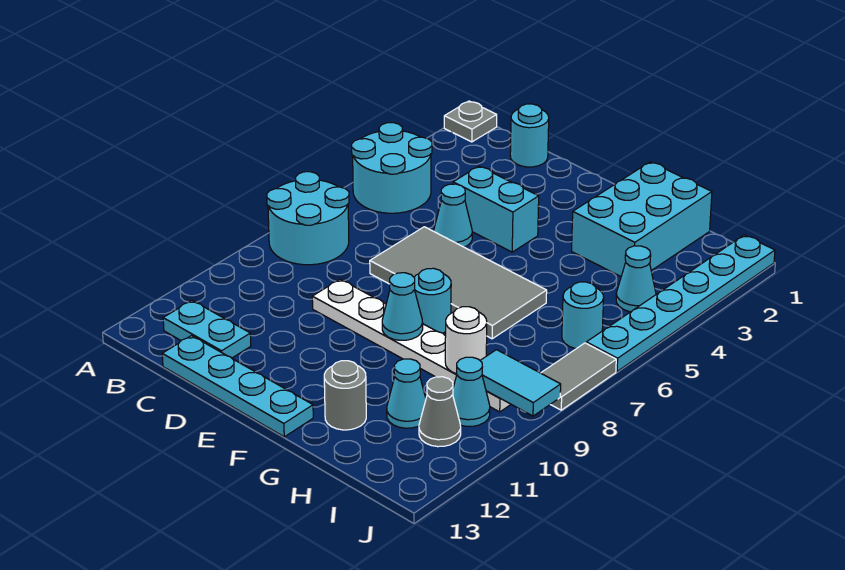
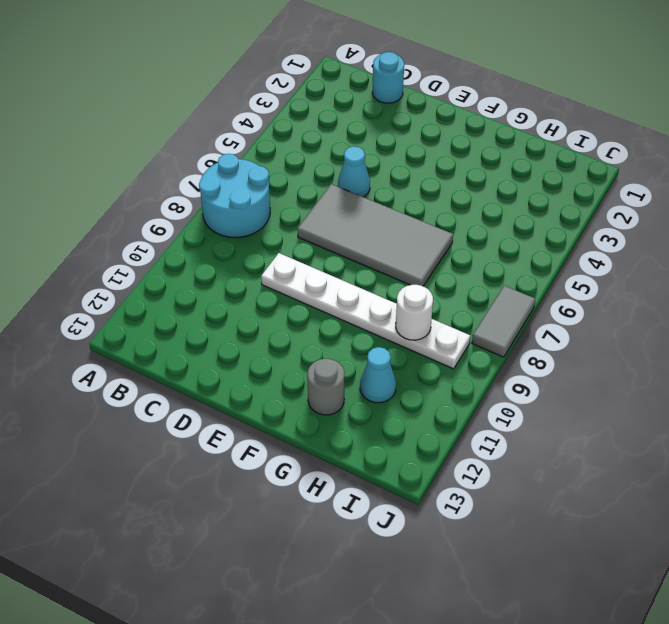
none -> grey plate A1 level 1
none -> cyan round brick A4:B5 level 1
none -> cyan plate B12:C12 level 1

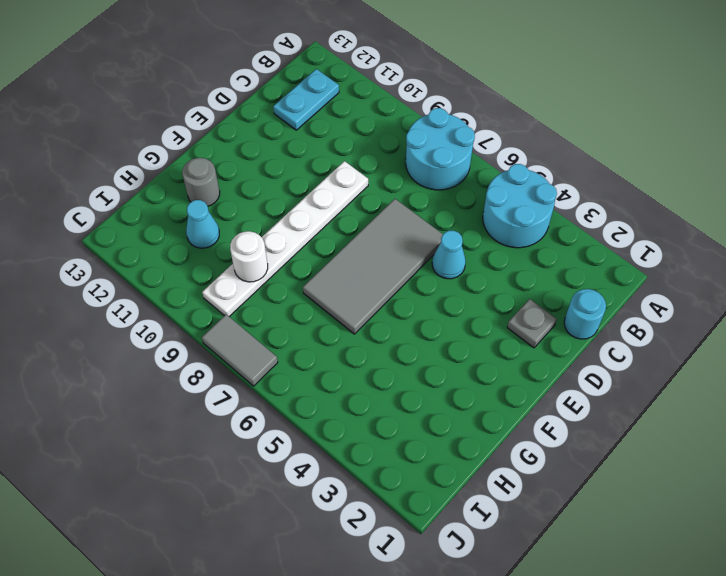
grey plate D2 level 1 -> grey plate A1 level 1
none -> cyan plate C13:F13 level 1
none -> cyan brick D4:E4 level 1
none -> cyan round brick F8 level 1

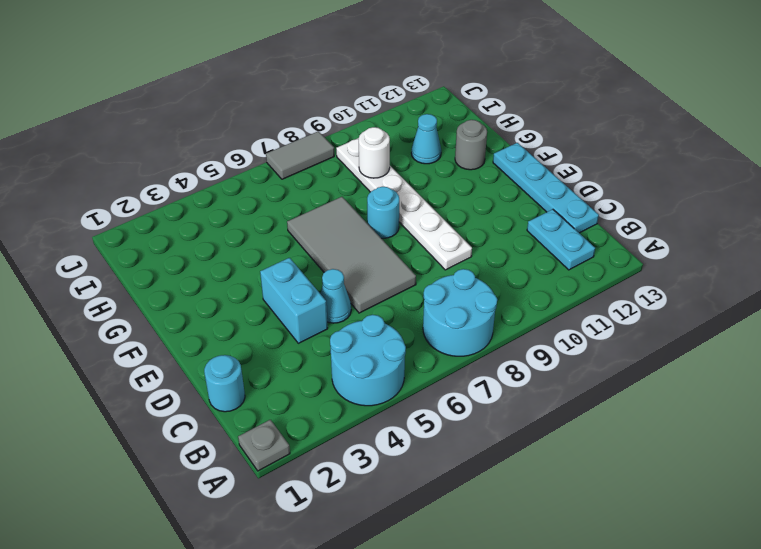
none -> cyan brick G1:H3 level 1
none -> cyan cone I4 level 1
none -> cyan round brick I6 level 1

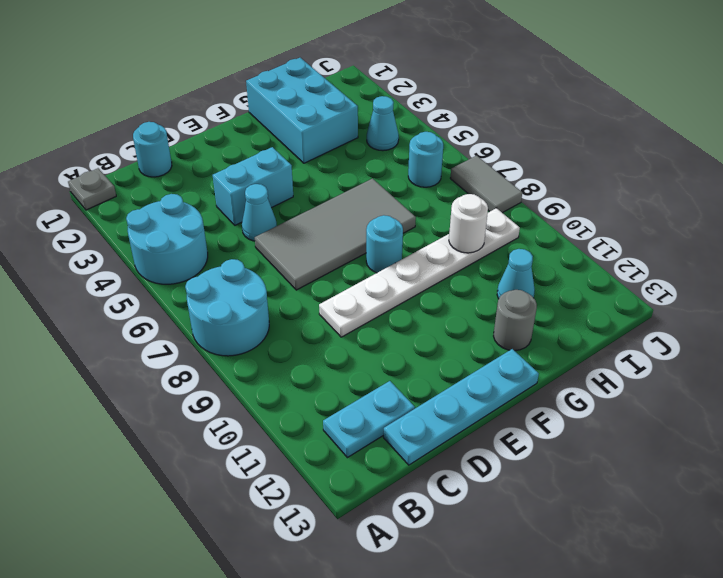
none -> cyan cone I10 level 1
none -> grey cone I11 level 1
none -> cyan plate J1:J6 level 1

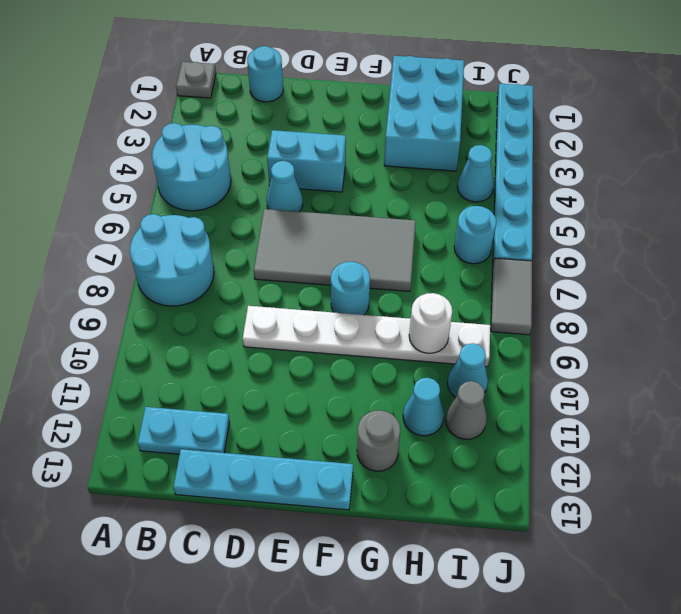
none -> cyan cone F9 level 2
none -> cyan tile I9:J9 level 2

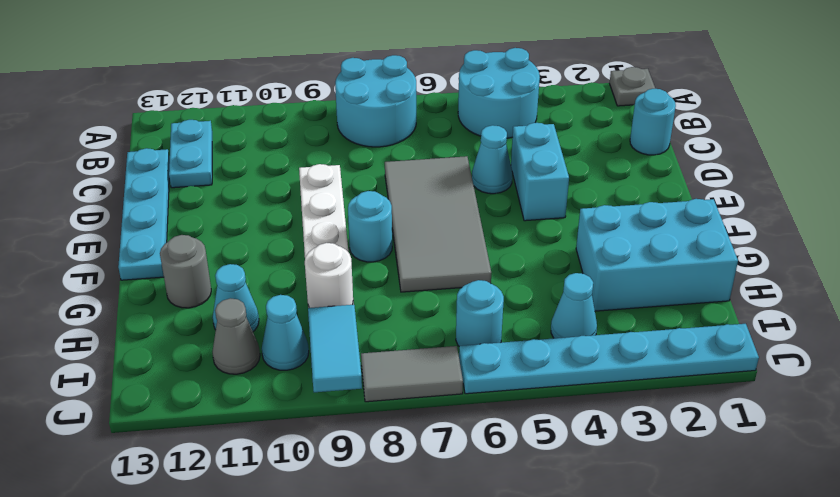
none -> cyan cone F9 level 2

